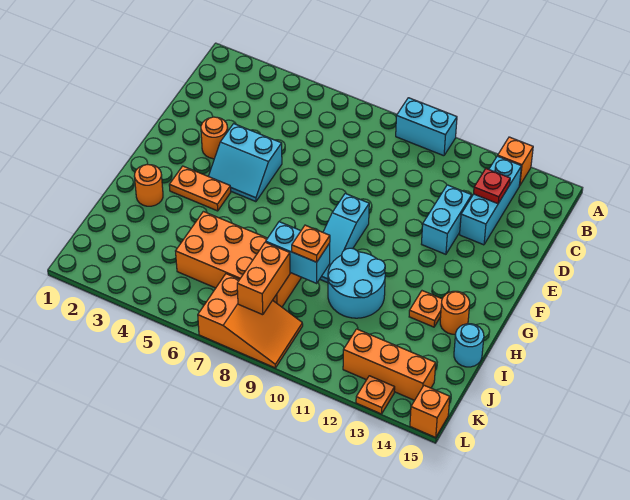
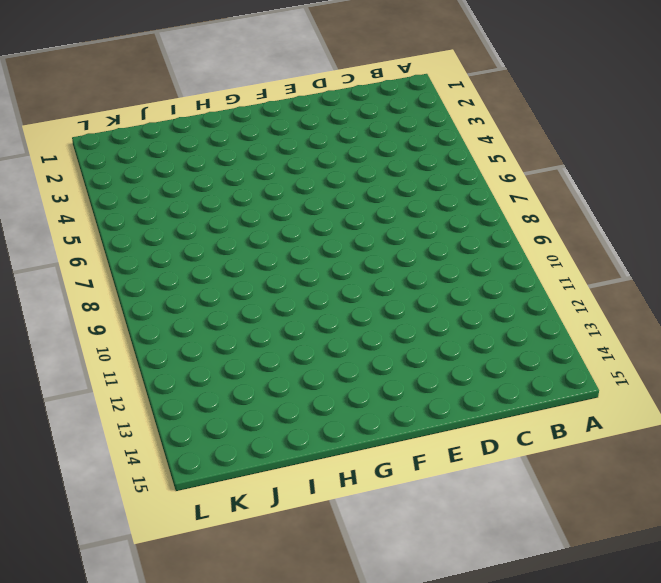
none -> cyan brick A9:A10 level 1
none -> orange brick A13 level 1
none -> cyan brick B13:D13 level 1

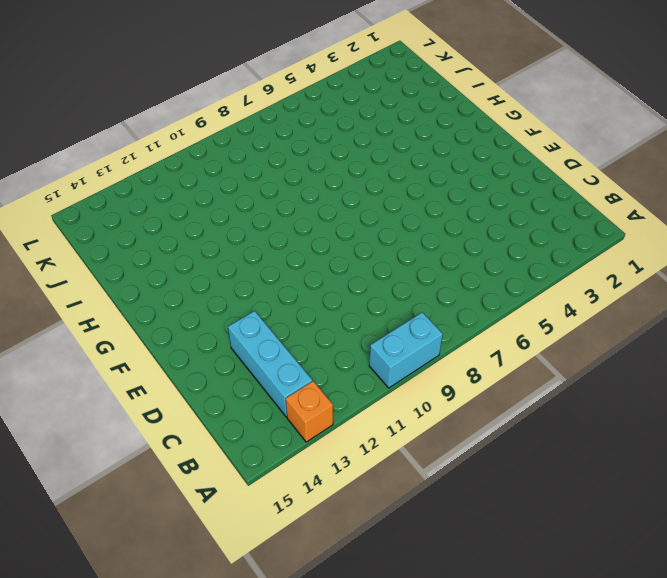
none -> cyan brick D12:E12 level 1
none -> orange round brick E3 level 1
none -> cyan slope E4:F5 level 1 top E

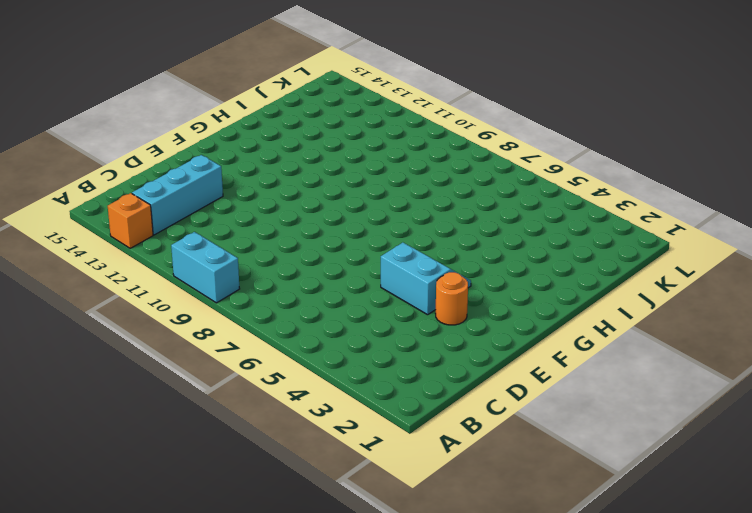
none -> cyan brick D12:E12 level 1
none -> cyan slope F9:H9 level 1 top F
none -> orange plate G3:G4 level 1

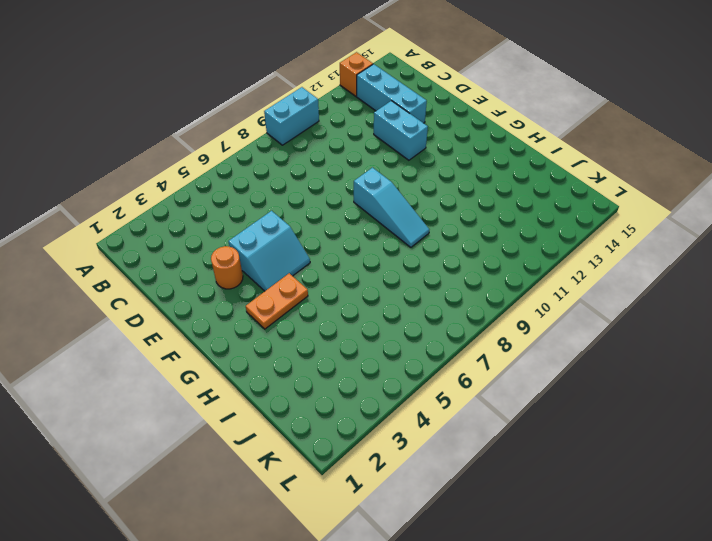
none -> orange round brick H2 level 1
none -> cyan round brick H10:I11 level 1
none -> orange plate H13 level 1

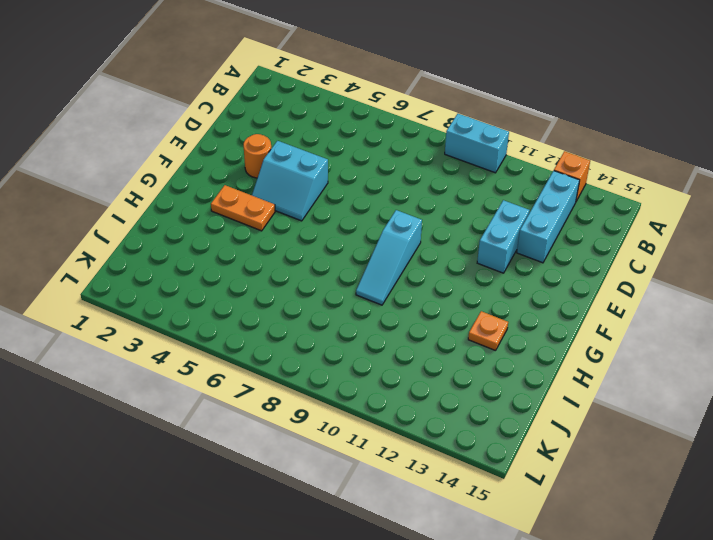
none -> orange round brick H2 level 1
none -> cyan round brick H10:I11 level 1
none -> orange round brick H14 level 1

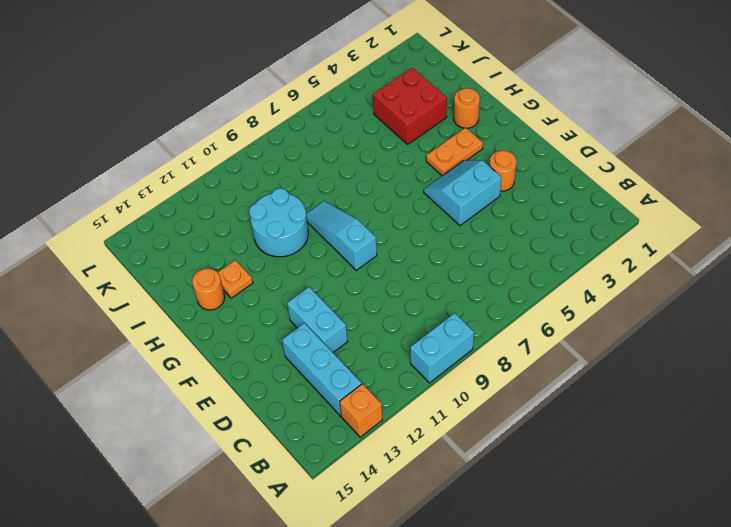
red brick I3:J4 level 1 -> none
none -> orange brick I5:J8 level 1
none -> cyan round brick I15 level 1
none -> orange slope K7:L9 level 1 top 7

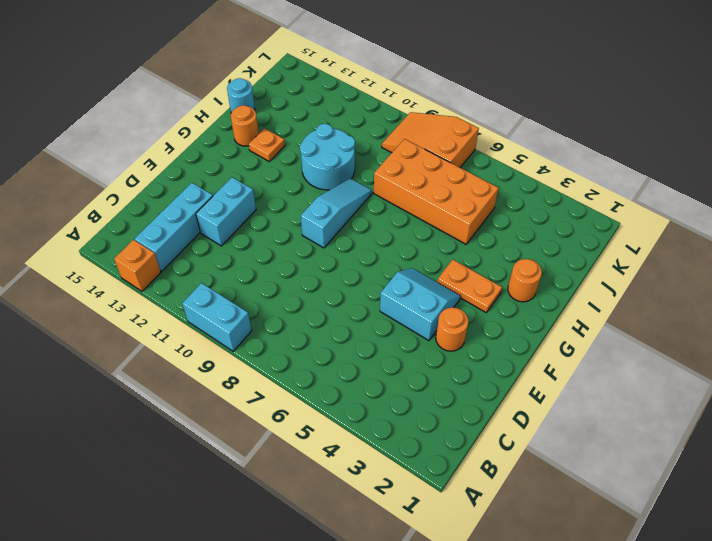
none -> orange brick K12:K14 level 1
none -> orange plate L13 level 1
none -> orange brick L15 level 1

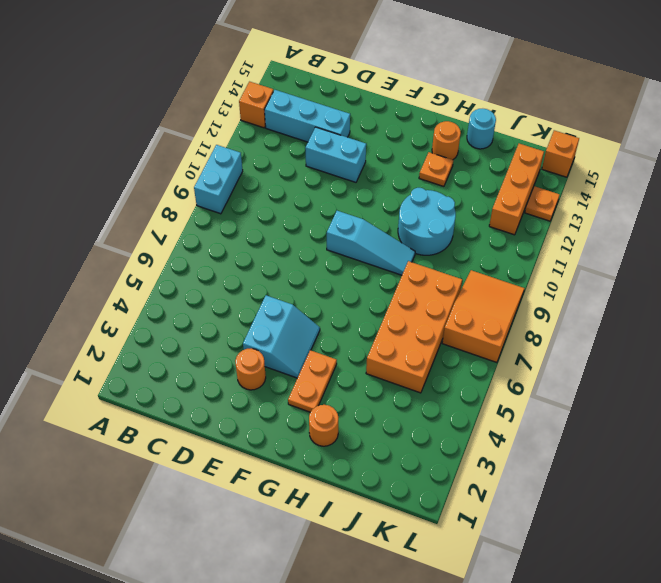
none -> red plate C13 level 2
none -> cyan brick I8:I9 level 2
none -> orange brick J8:K8 level 2

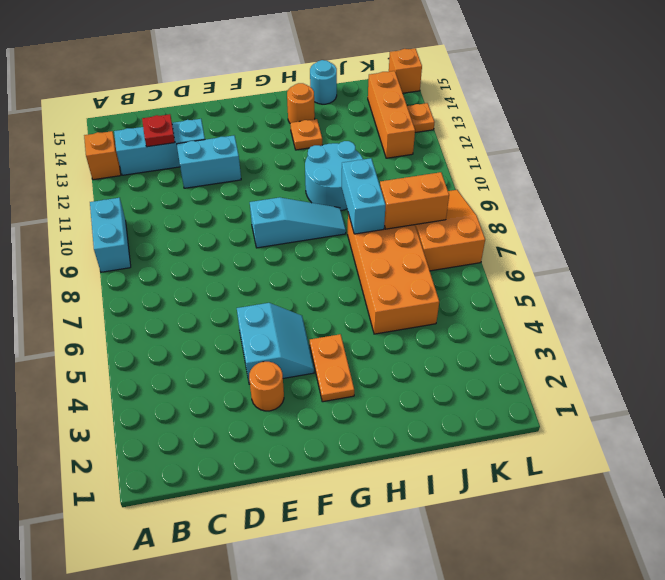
none -> orange round brick H2 level 1
none -> orange plate I9 level 3

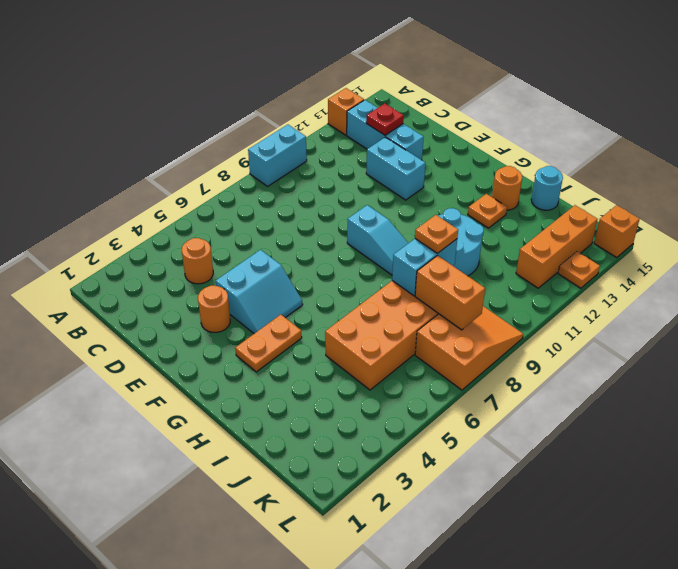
orange round brick C4 level 1 -> orange round brick H2 level 1

